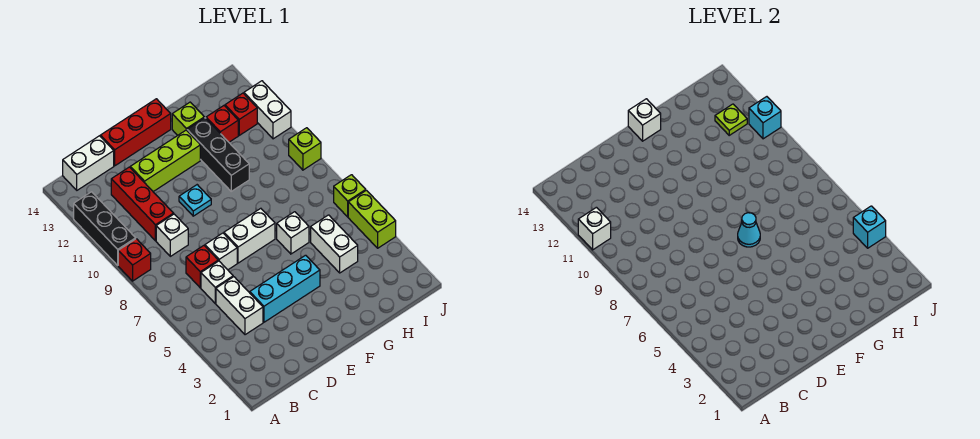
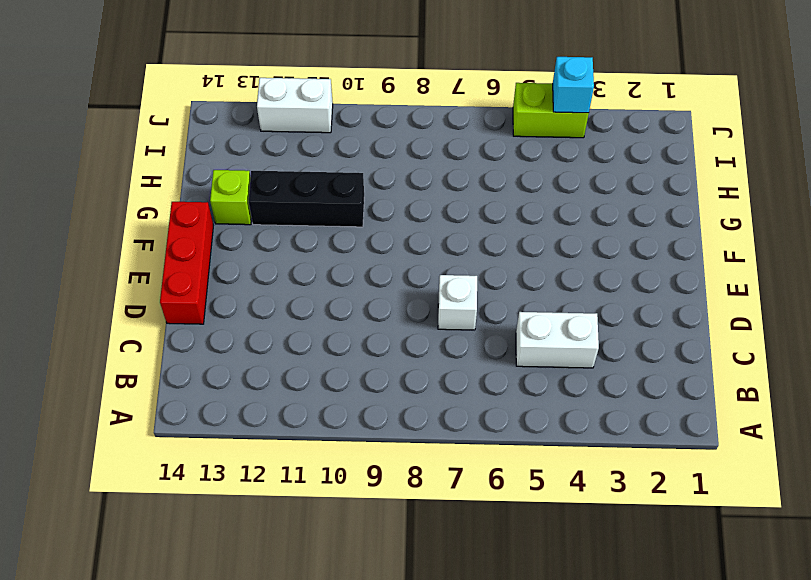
none -> red brick A9 level 1
none -> black brick A10:A12 level 1
none -> white brick B14:C14 level 1
none -> white brick C6 level 1

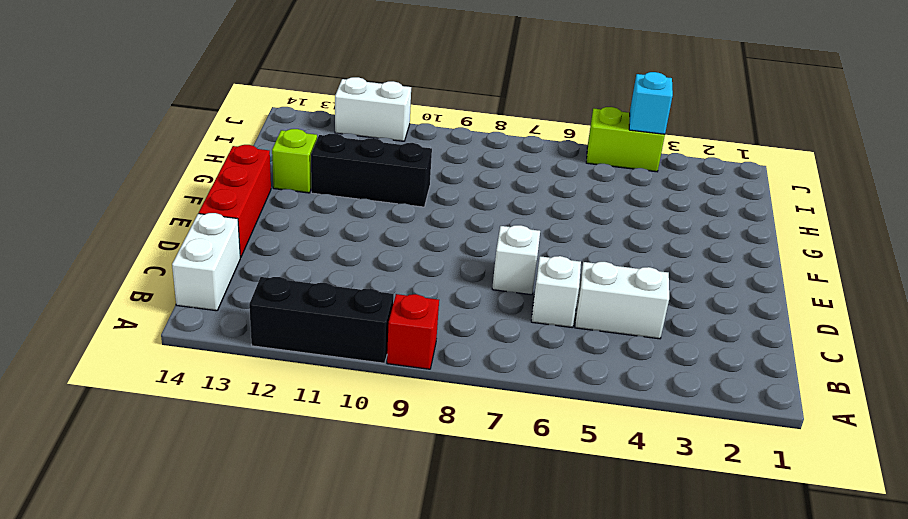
none -> red brick C7 level 1
none -> white brick C9 level 1
none -> red brick C10:C12 level 1
none -> cyan brick D4:F4 level 1

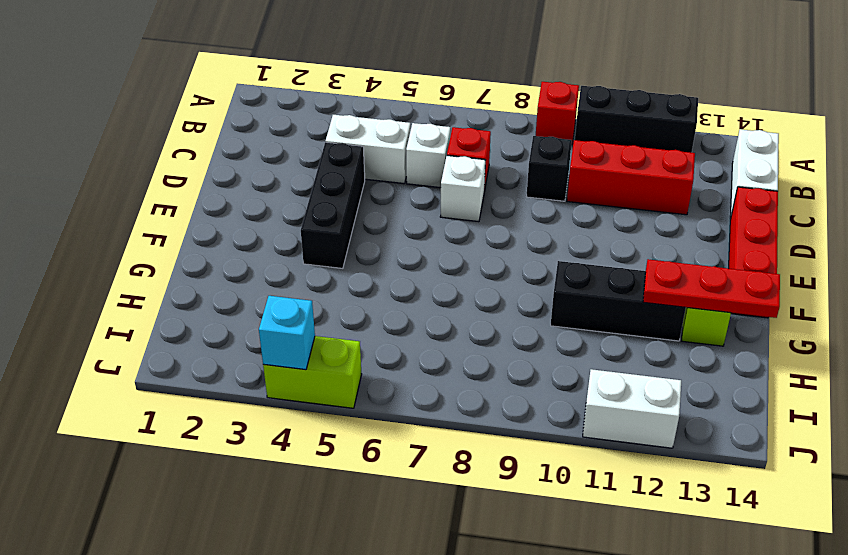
black brick C9 level 1 -> white brick C9 level 1
black brick D4:F4 level 1 -> cyan brick D4:F4 level 1
red plate G12:G14 level 2 -> none
none -> lime brick D12:F12 level 1
none -> white brick E7:F7 level 1
none -> cyan plate E10 level 1
none -> white brick G6 level 1

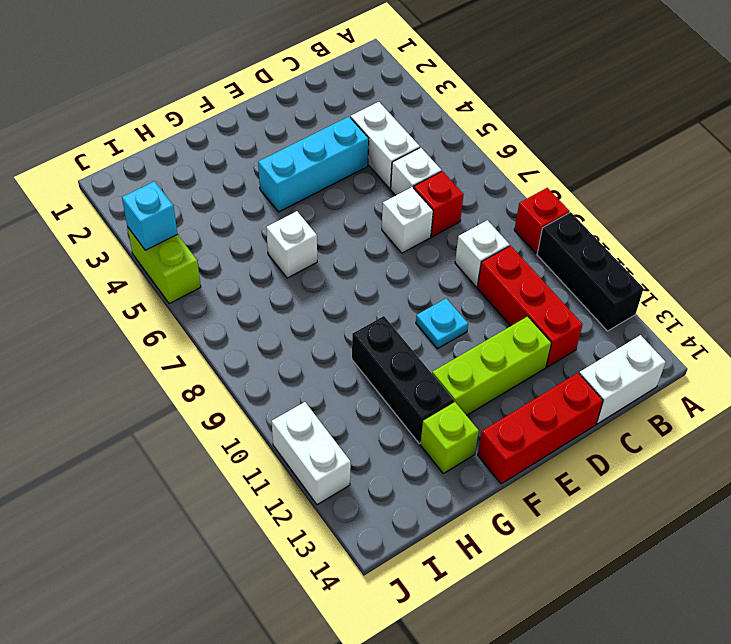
none -> white brick E7:F7 level 1
none -> white brick H4:H5 level 1
none -> red brick H12 level 1
none -> red brick I12 level 1

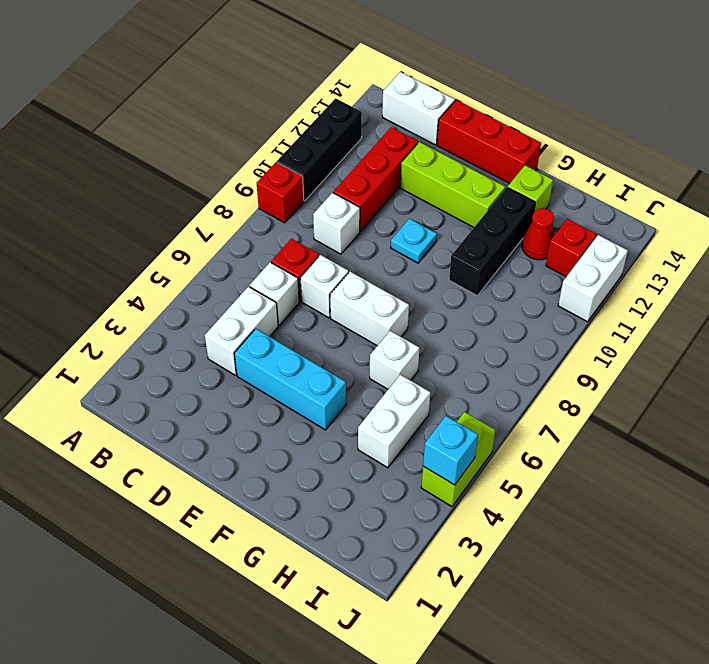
red cone H12 level 1 -> red brick H12 level 1
none -> lime brick J6 level 1
none -> lime brick J9 level 1
none -> white brick A11 level 2
none -> cyan cone F7 level 2

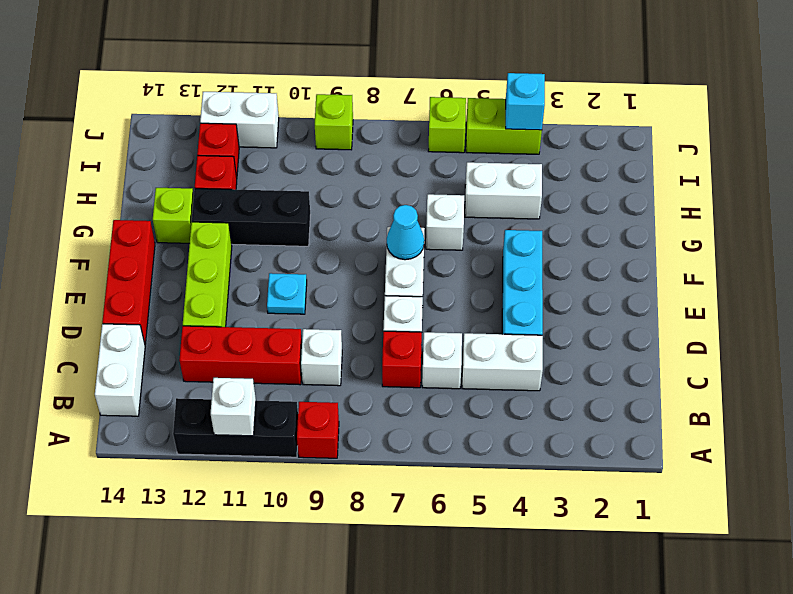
none -> white brick F14 level 2
none -> lime plate I12 level 2
none -> cyan brick J11 level 2

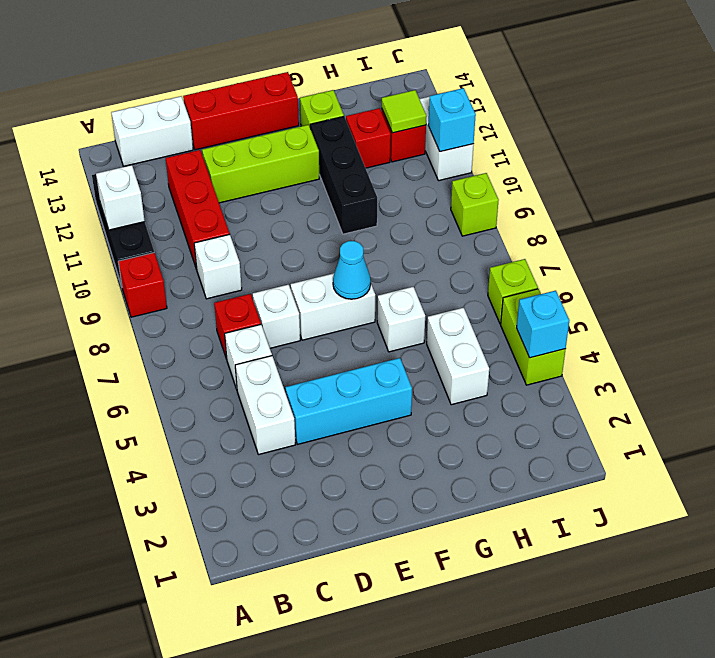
lime tile I12 level 2 -> lime plate I12 level 2
none -> cyan plate E10 level 1
none -> white brick F14 level 2

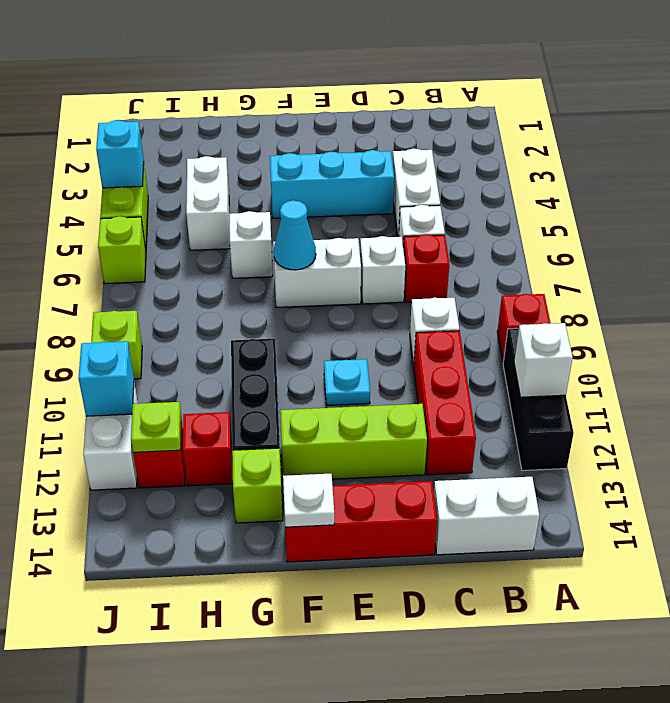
white plate F14 level 2 -> white brick F14 level 2

